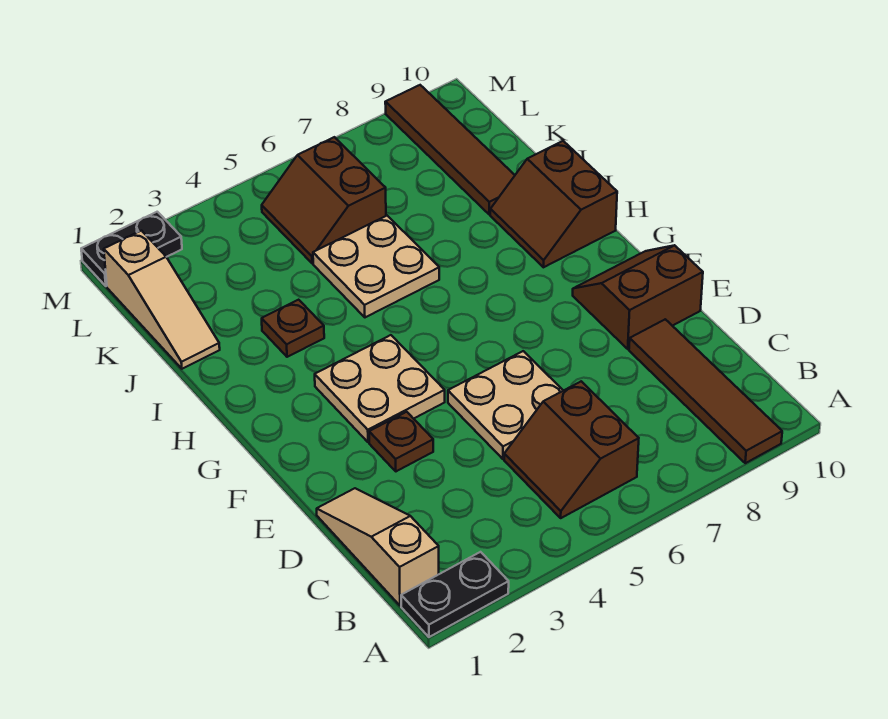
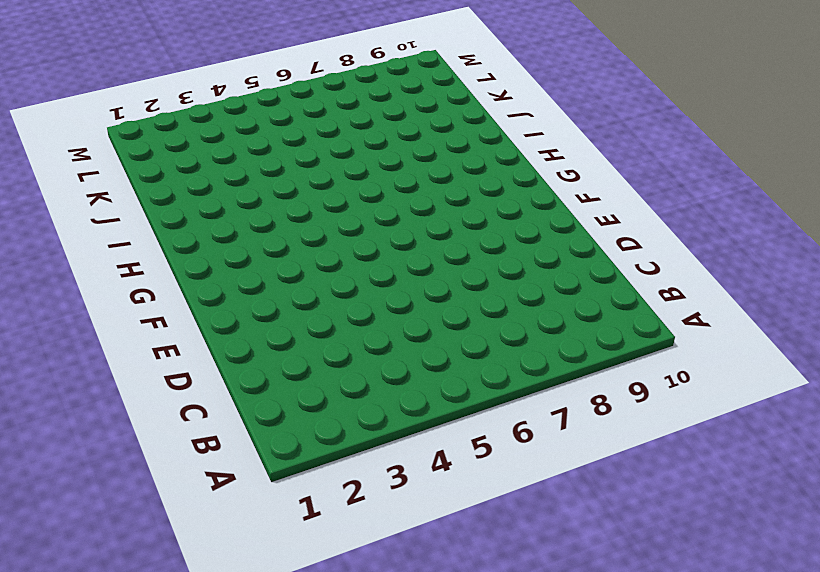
none -> black plate A1:A2 level 1
none -> brown tile A9:D9 level 1
none -> tan slope B1:D1 level 1 top B

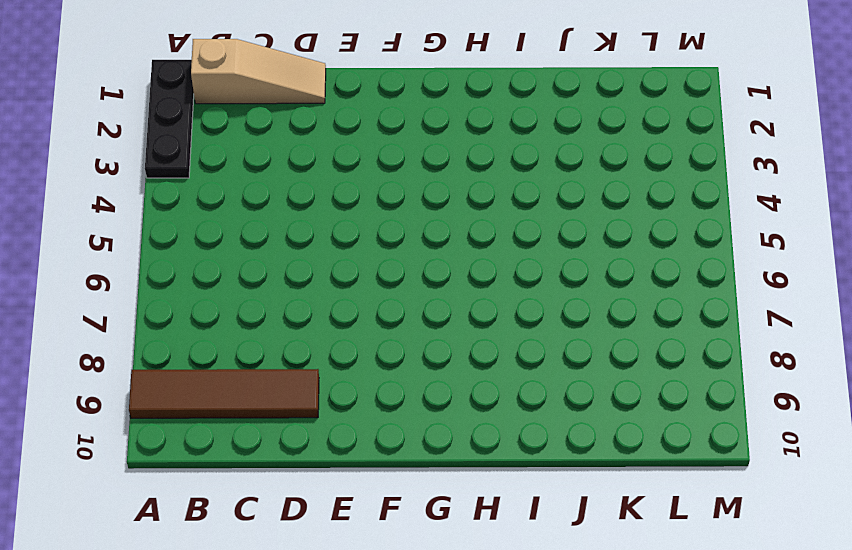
black plate A1:A3 level 1 -> black plate A1:A2 level 1
none -> brown slope B5:C6 level 1 top 6
none -> tan plate D5:E6 level 1
none -> brown plate E3 level 1

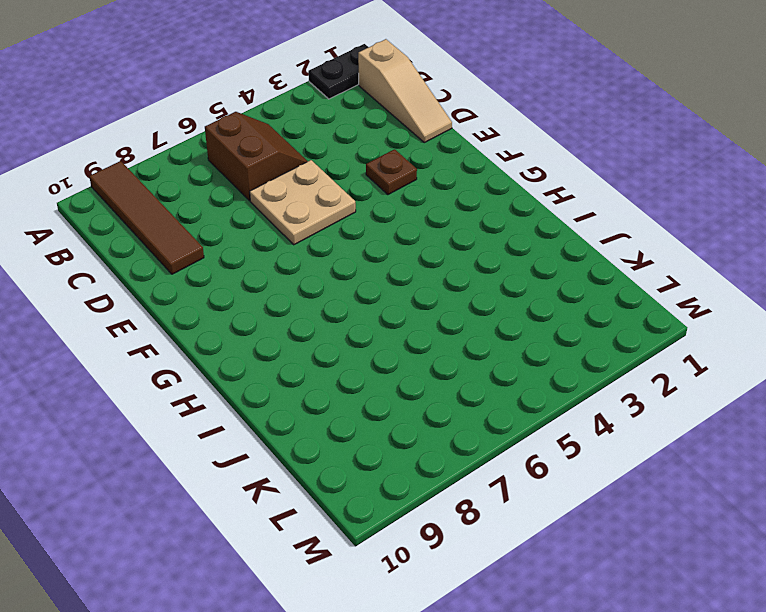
none -> brown slope E9:F10 level 1 top E
none -> tan plate F3:G4 level 1
none -> brown slope H9:I10 level 1 top 10

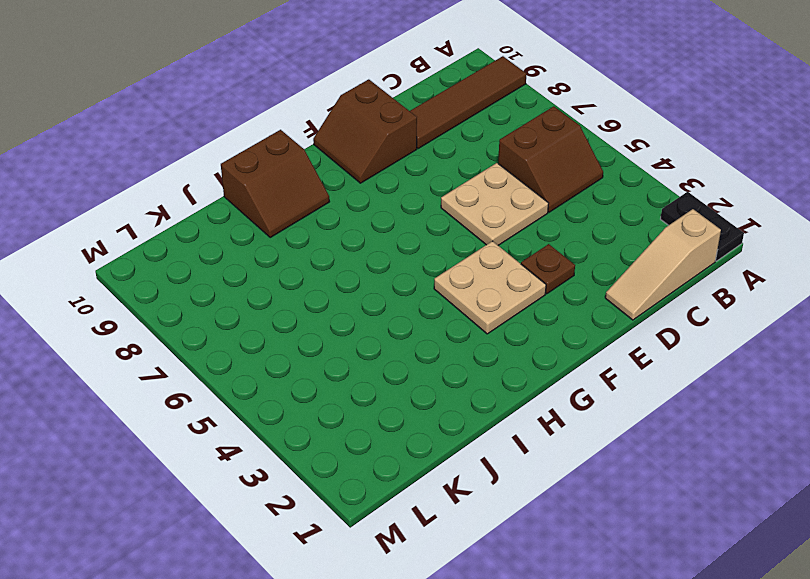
none -> brown plate I3 level 1
none -> tan plate I5:J6 level 1
none -> tan slope J1:L1 level 1 top L

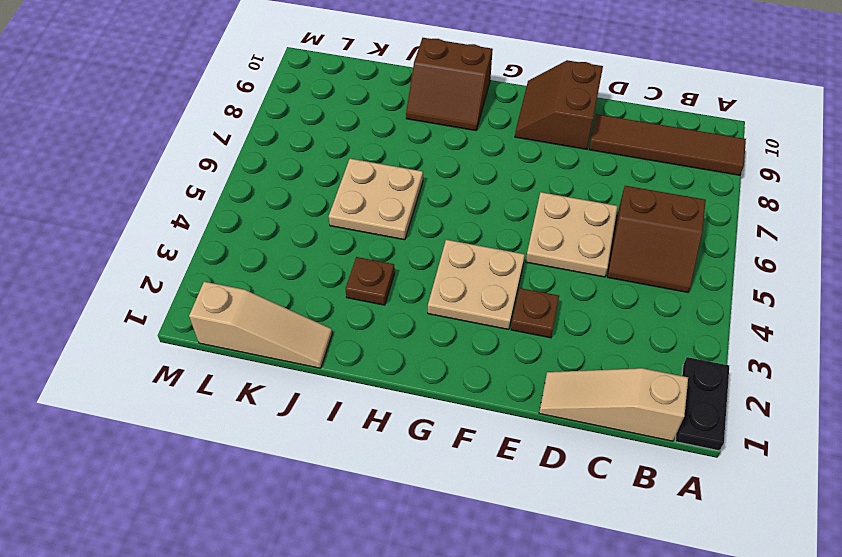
none -> brown tile J9:M9 level 1
none -> brown slope K5:L6 level 1 top 6
none -> black plate M1:M2 level 1

